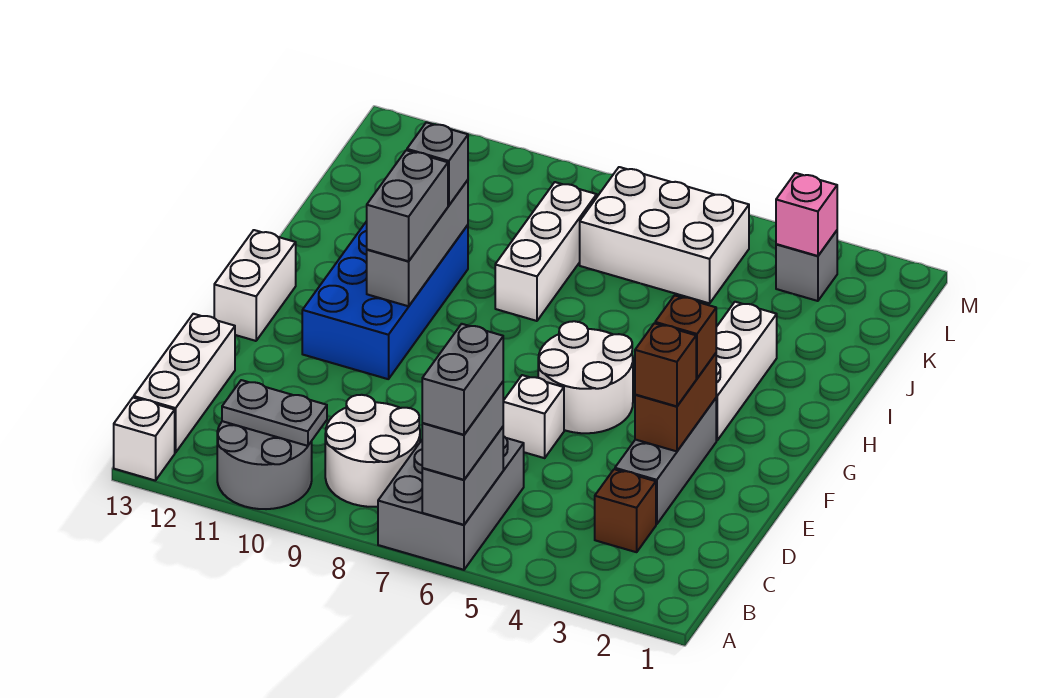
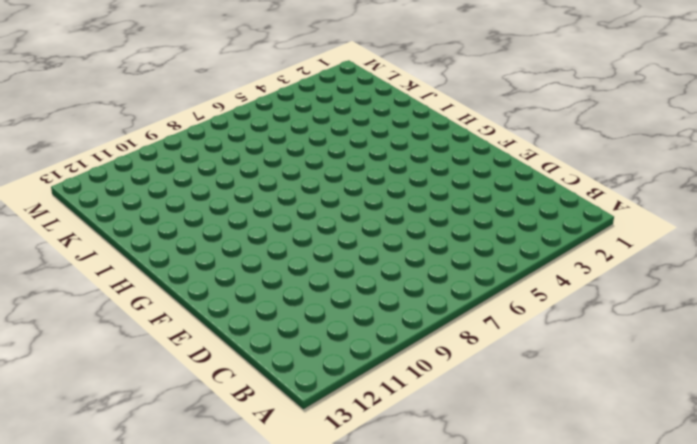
none -> grey brick A6:C7 level 1
none -> grey round brick A10:B11 level 1
none -> white brick A13 level 1

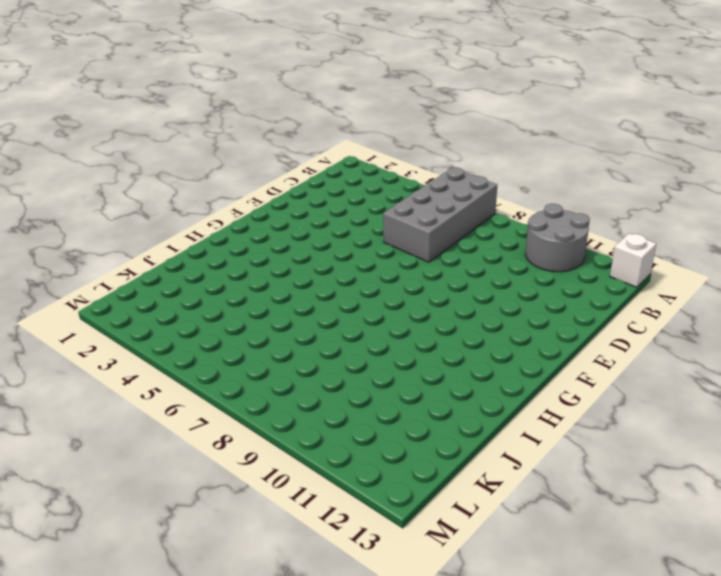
grey brick A6:D7 level 1 -> grey brick A6:C7 level 1
none -> white round brick B8:C9 level 1
none -> white brick B13:D13 level 1
none -> brown brick C3 level 1

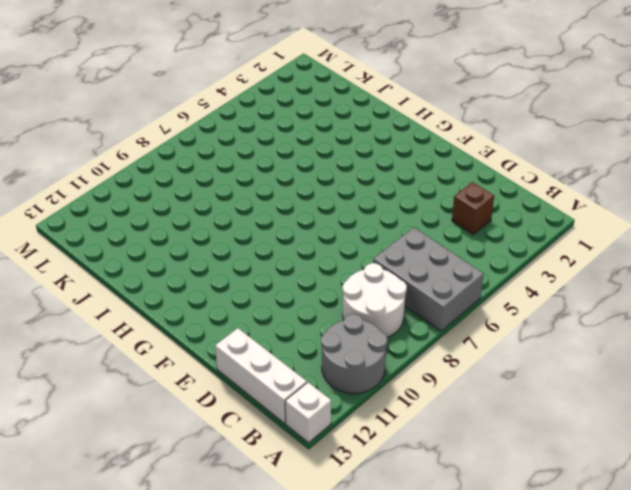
none -> grey brick D3:F3 level 1
none -> white brick E6 level 1
none -> white round brick F5:G6 level 1

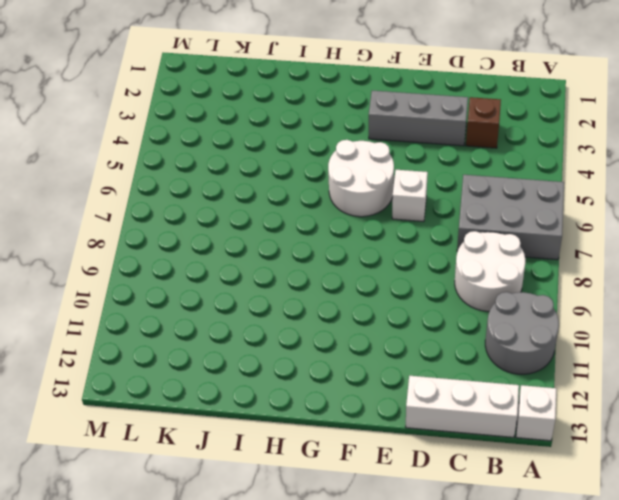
none -> blue brick F10:I11 level 1
none -> white brick F13:G13 level 1
none -> white brick G3:I3 level 1

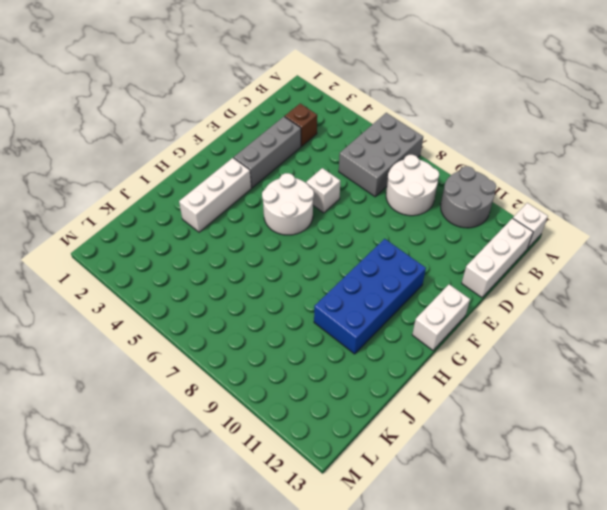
none -> white brick I8:K8 level 1
none -> white brick K5:L7 level 1
none -> grey brick L3 level 1

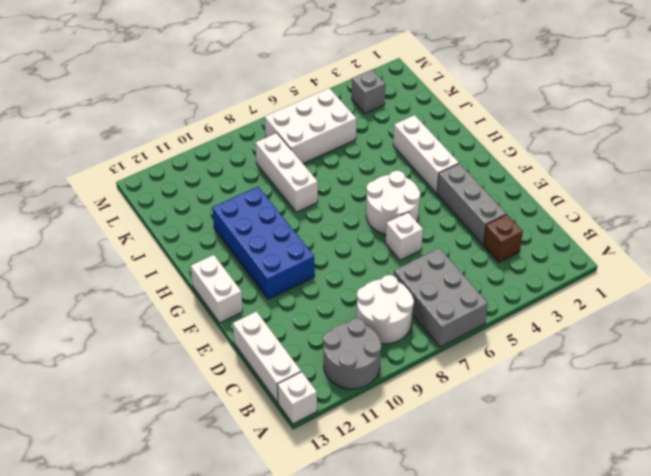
none -> grey brick A6:B6 level 2
none -> grey plate B10:B11 level 2
none -> brown brick E3:F3 level 2

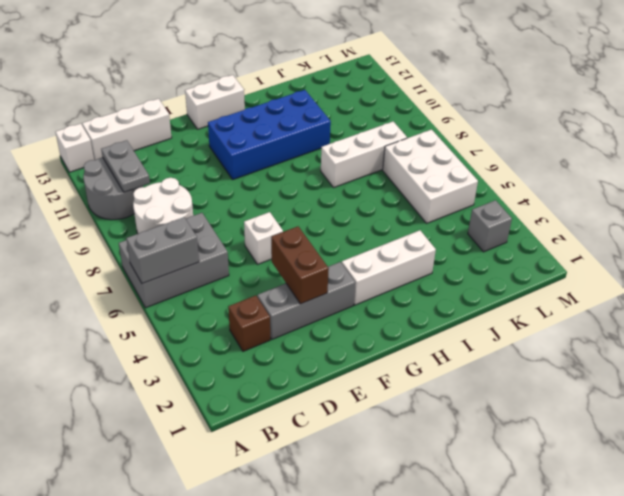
brown brick E3:E4 level 2 -> brown brick E3:F3 level 2
none -> white round brick F5:G6 level 1
none -> grey brick G10:I10 level 2
none -> pink brick L3 level 2

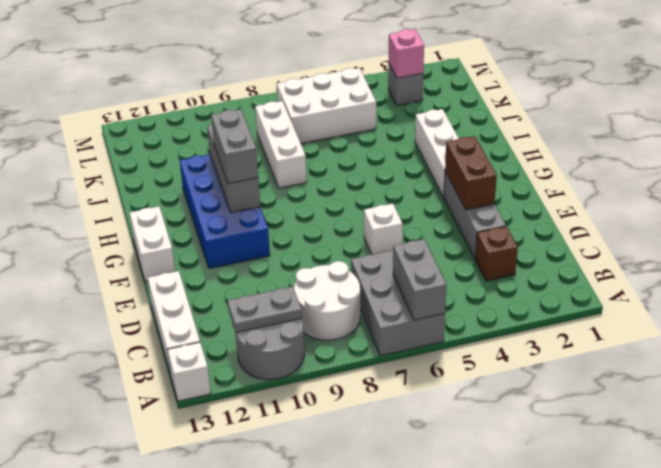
none -> white round brick F5:G6 level 1
none -> grey brick A6:B6 level 3
none -> brown brick E3 level 3

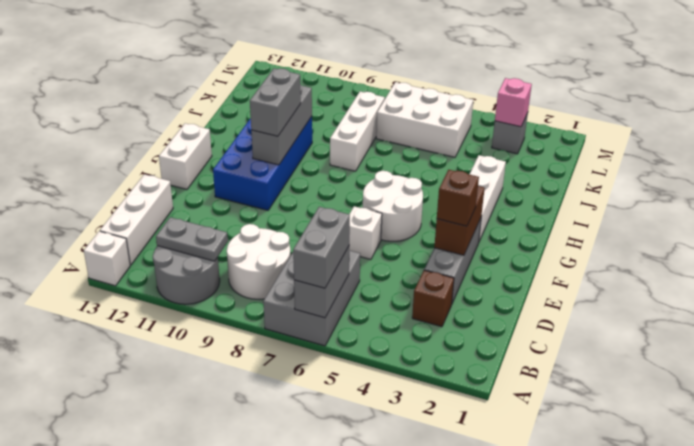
none -> brown brick F3 level 3
none -> grey brick I10 level 3
none -> grey brick A6:B6 level 4

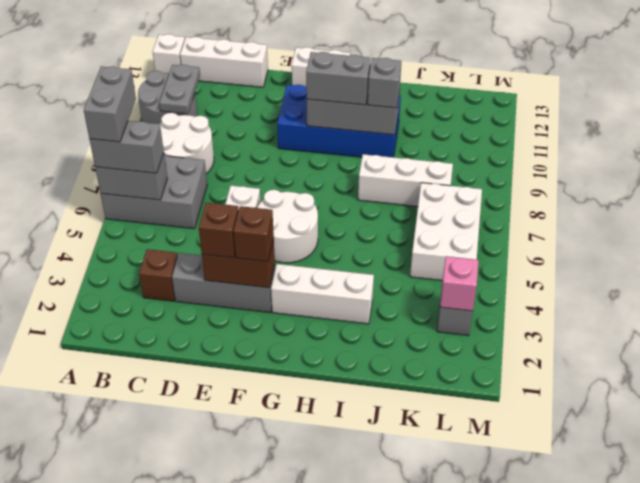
grey brick A6:A7 level 4 -> grey brick A6:B6 level 4

